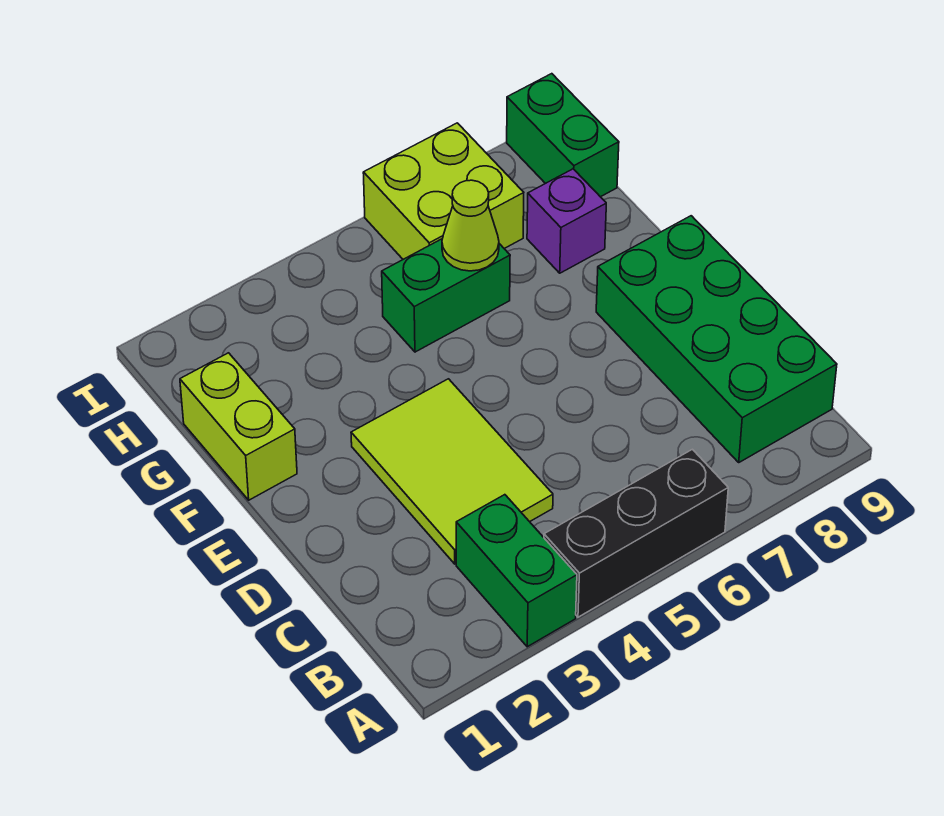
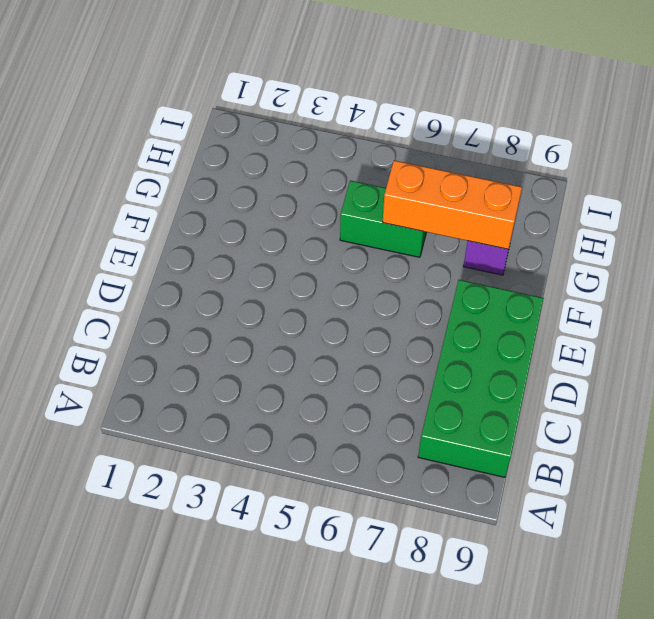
orange brick G6:G8 level 2 -> lime cone G6 level 2
none -> green brick A3:B3 level 1
none -> black brick A4:A6 level 1

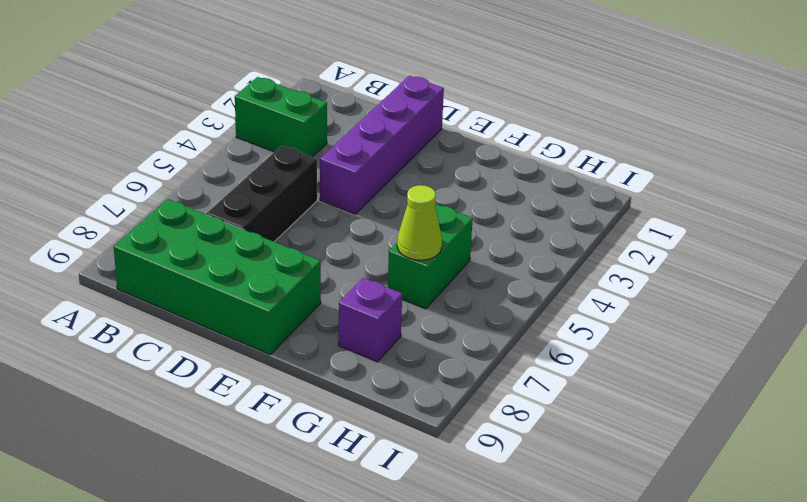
black brick C5:C7 level 1 -> black brick A4:A6 level 1
purple brick D1:D4 level 1 -> lime tile C3:E4 level 1
none -> lime brick F1:G1 level 1
none -> lime brick H6:I7 level 1

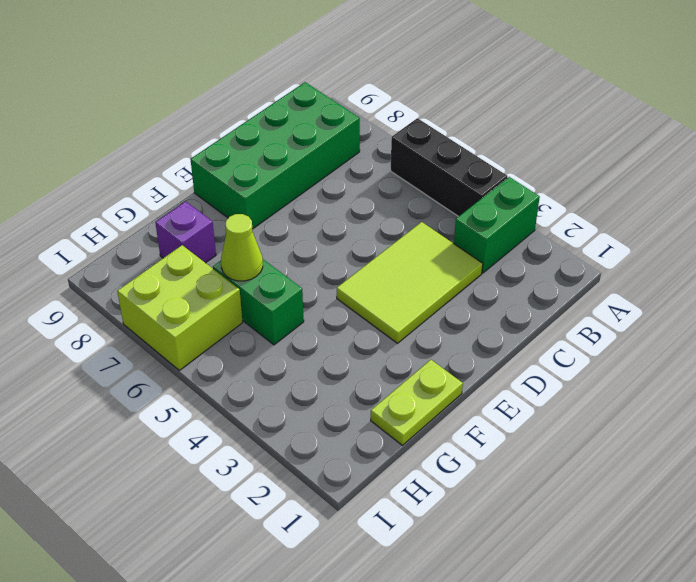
lime plate F1:G1 level 1 -> lime brick F1:G1 level 1
none -> green brick H9:I9 level 1

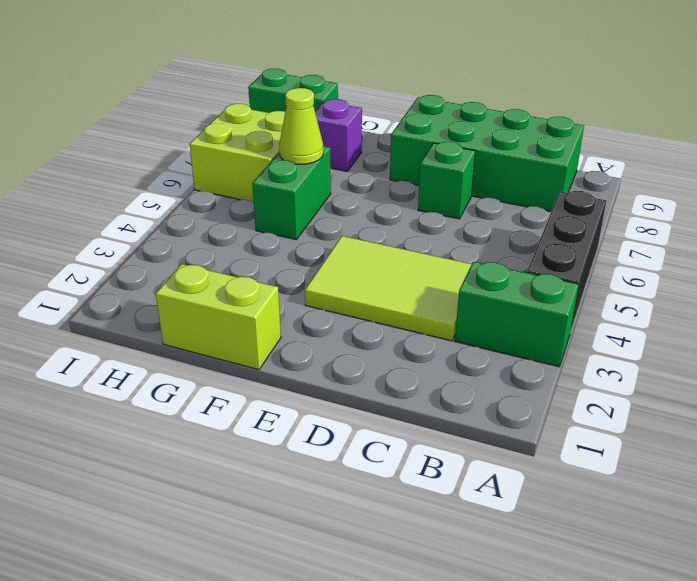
green brick D7 level 1 -> none

